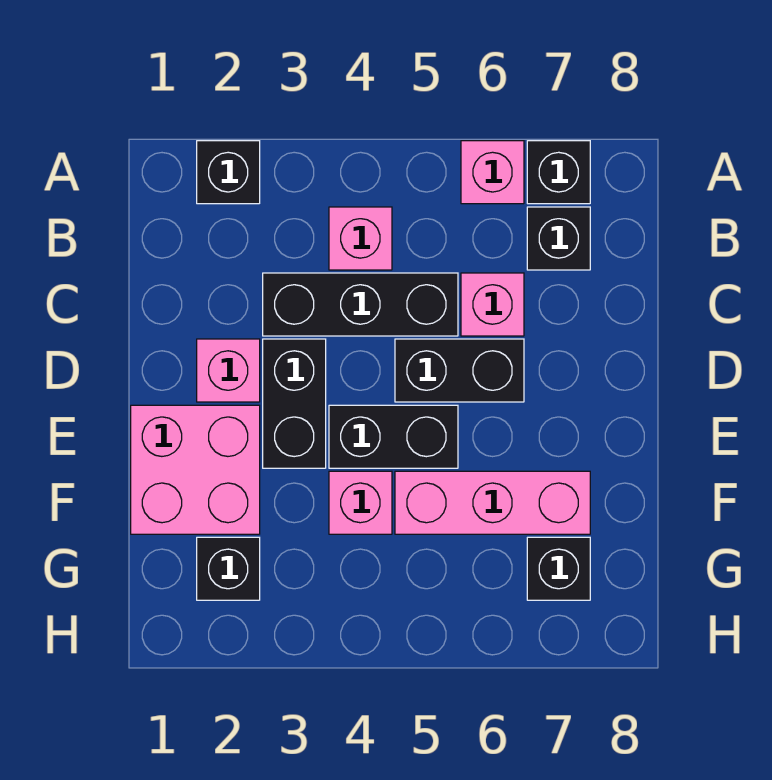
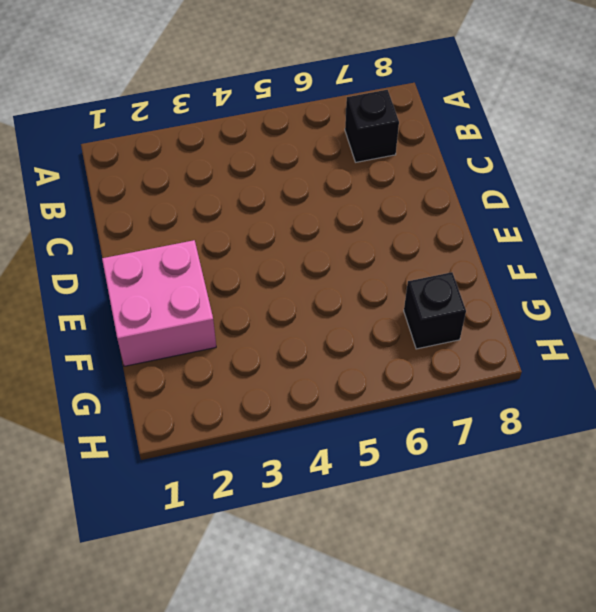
none -> black brick A2 level 1
none -> pink brick A6 level 1
none -> black brick A7 level 1

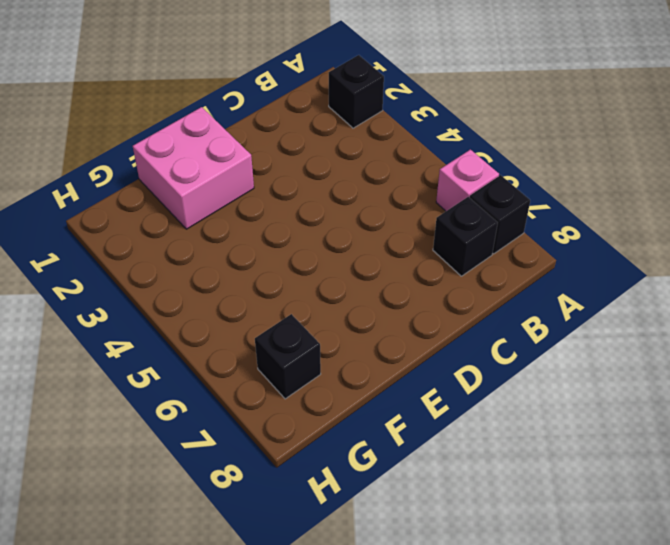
none -> pink brick B4 level 1
none -> black brick C3:C5 level 1
none -> pink brick C6 level 1

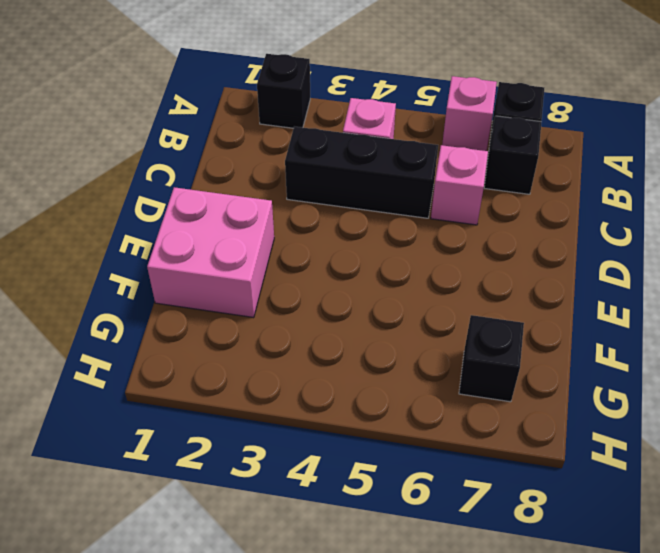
none -> pink brick D2 level 1
none -> black brick D3:E3 level 1
none -> black brick D5:D6 level 1

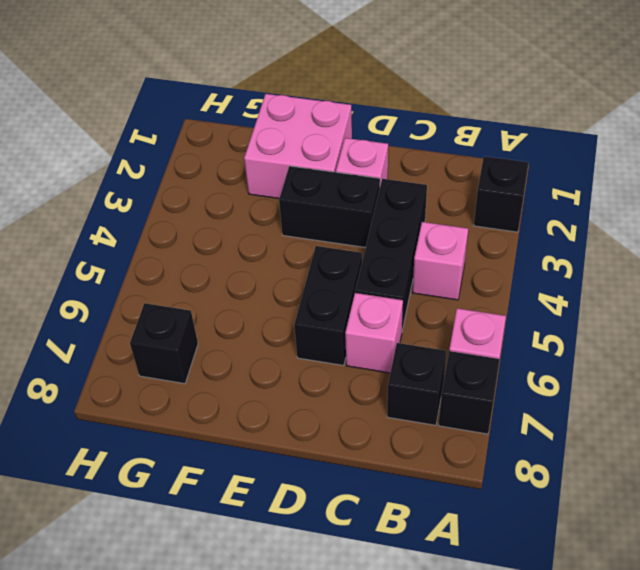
none -> black brick E4:E5 level 1
none -> pink brick F4 level 1
none -> pink brick F5:F7 level 1

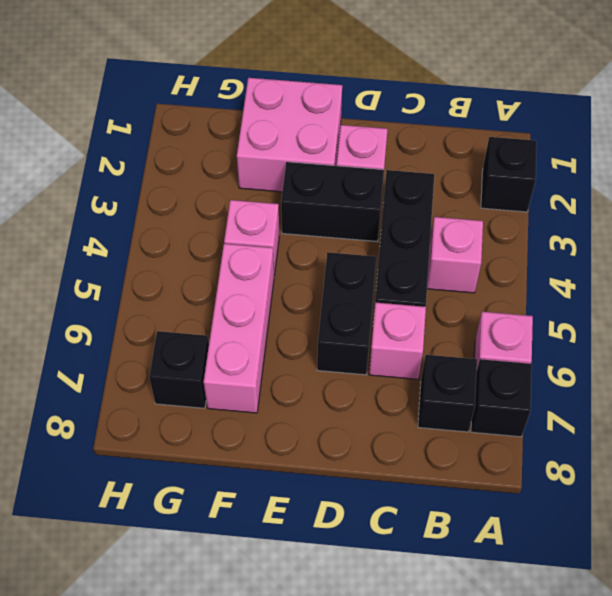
none -> black brick E4:E5 level 1
none -> black brick G2 level 1

